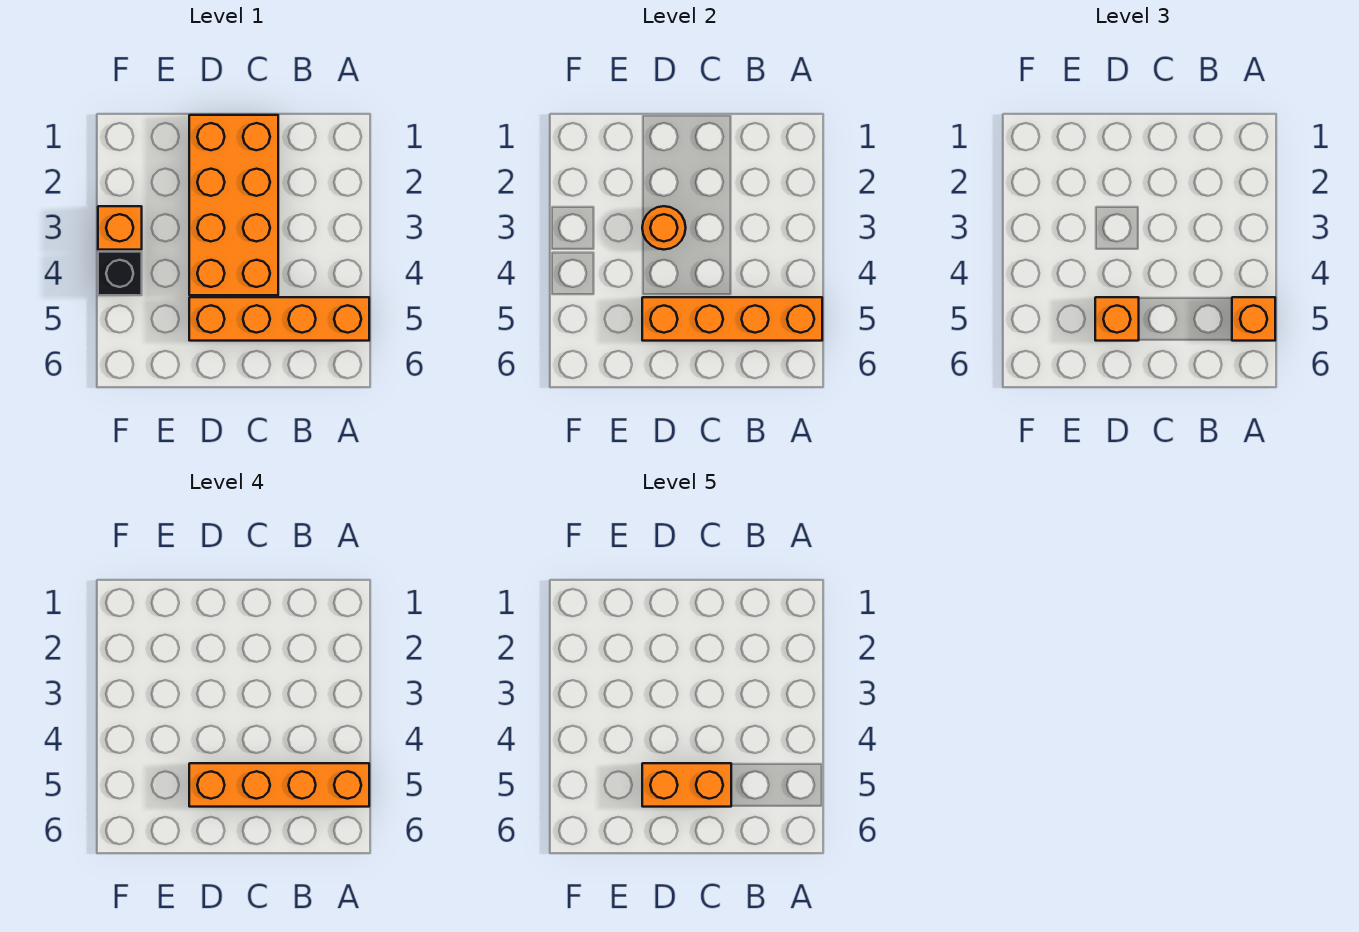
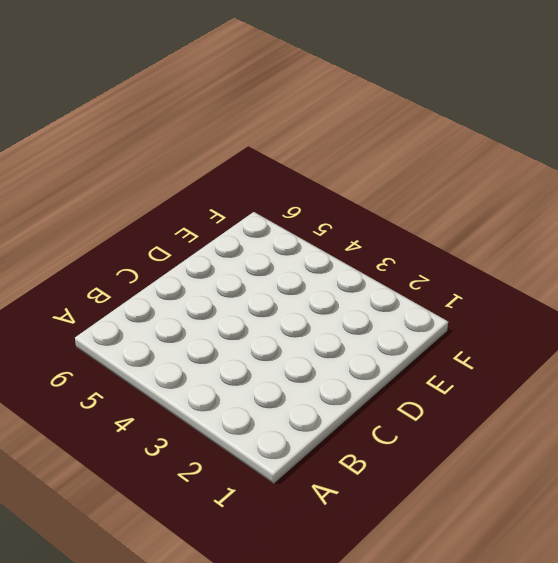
none -> orange brick A5:D5 level 1
none -> orange brick C1:D4 level 1

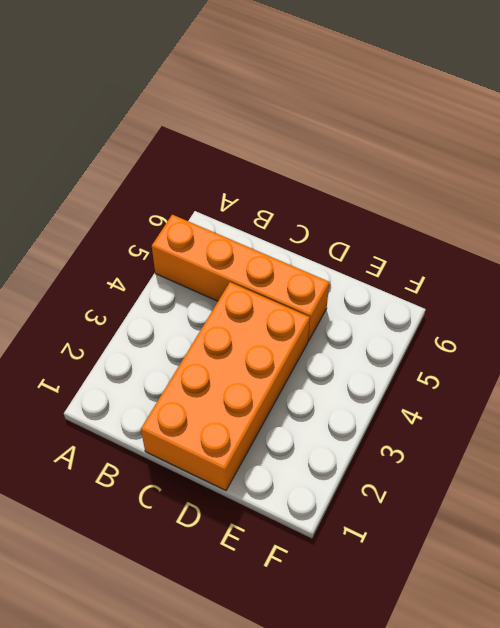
none -> orange brick F3 level 1
none -> black brick F4 level 1

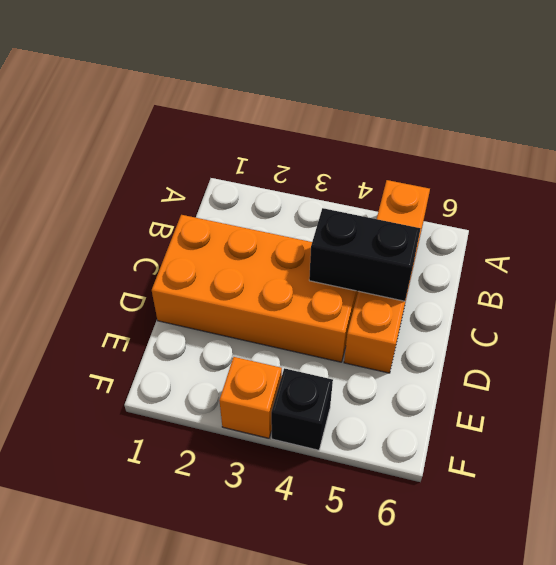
black brick C4:C5 level 2 -> orange brick A5:D5 level 2
none -> orange round brick D3 level 2
none -> orange brick A5 level 3

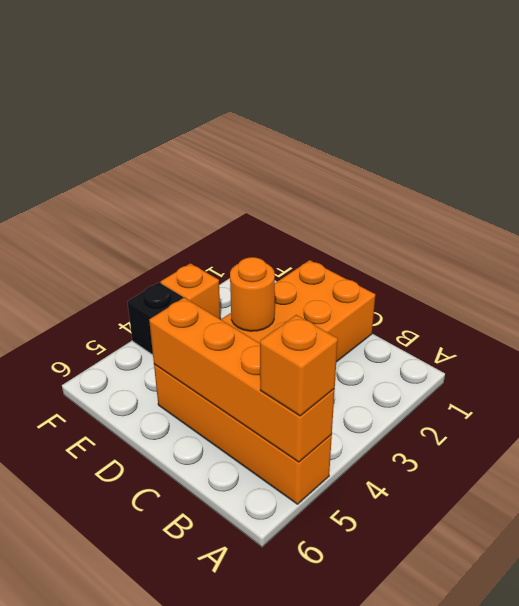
none -> orange brick D5 level 3
none -> orange brick A5:D5 level 4

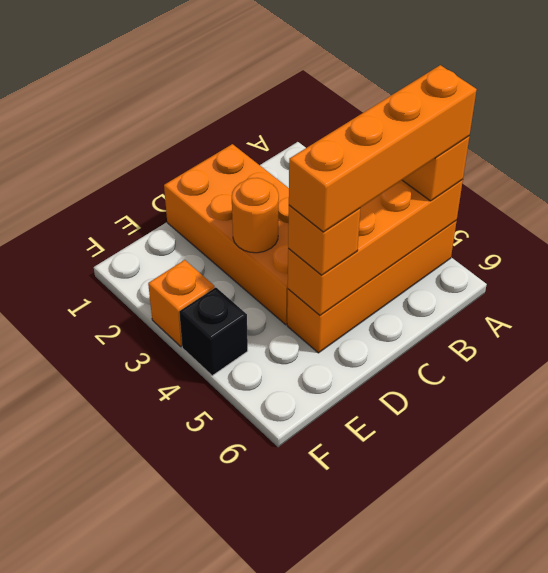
none -> orange brick C5:D5 level 5

